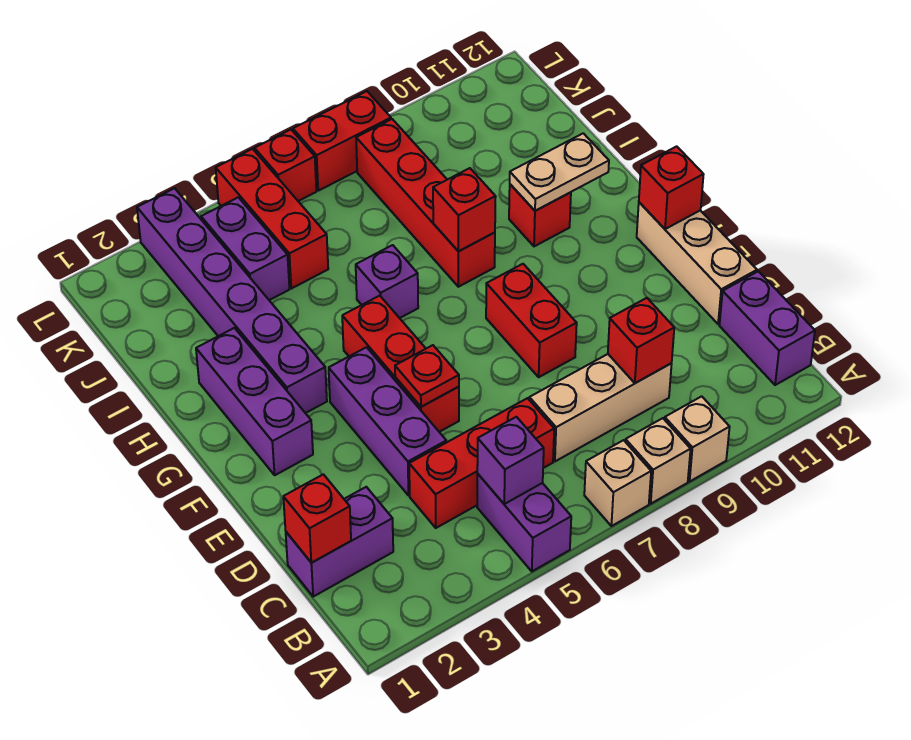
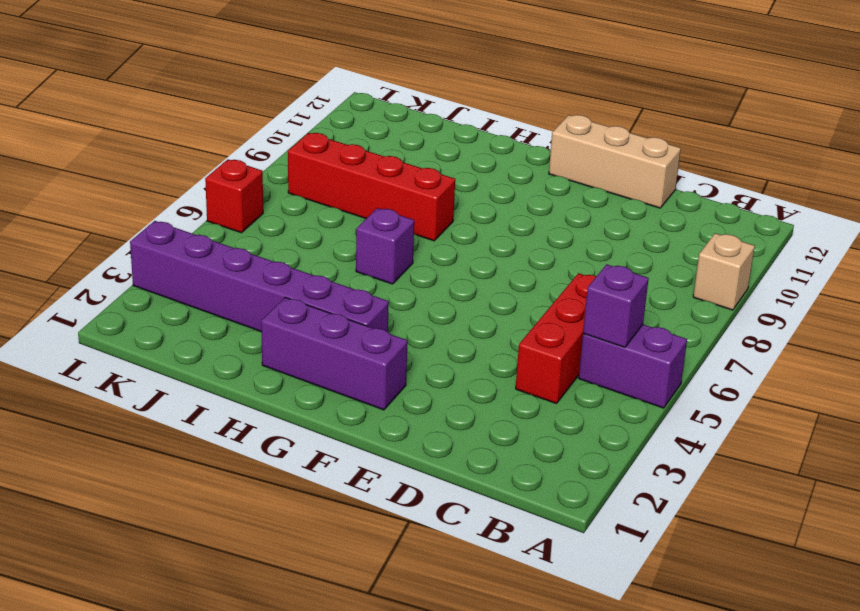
none -> tan brick A7 level 1
none -> tan brick A8 level 1
none -> purple brick B12:C12 level 1

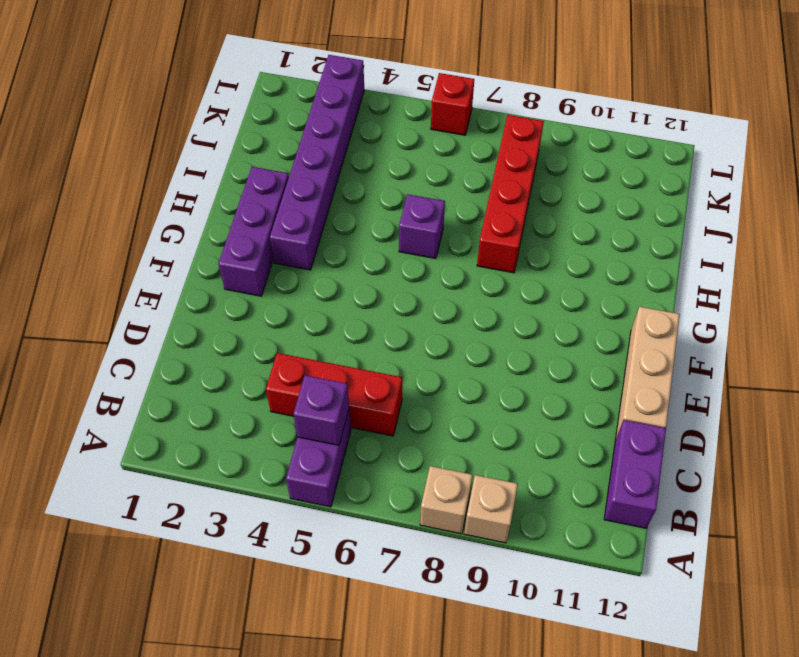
none -> tan brick A7 level 1
none -> purple brick C1:C2 level 1
none -> tan brick C7:C9 level 1

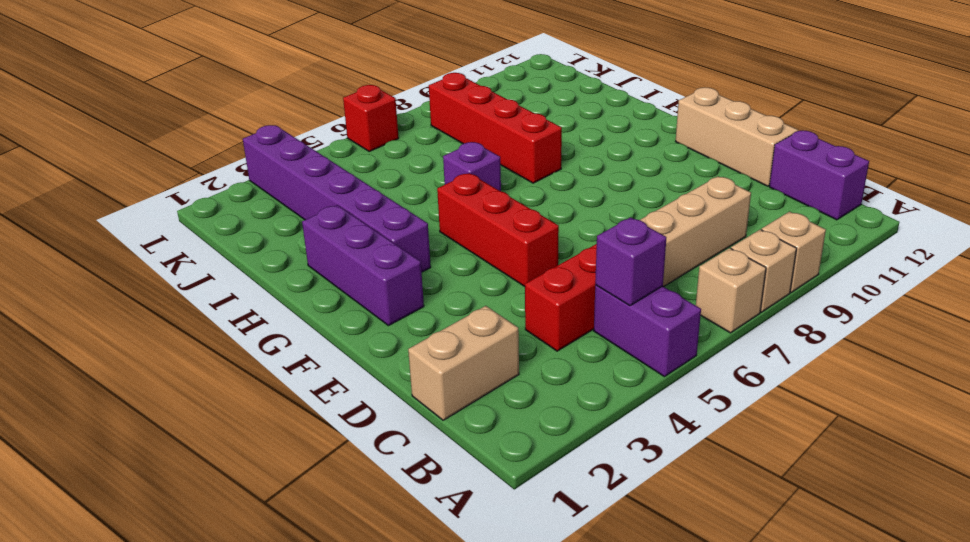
tan brick C1:C2 level 1 -> purple brick C1:C2 level 1
none -> purple brick D4:F4 level 1
none -> red brick E8:F8 level 1
none -> red brick H10 level 1

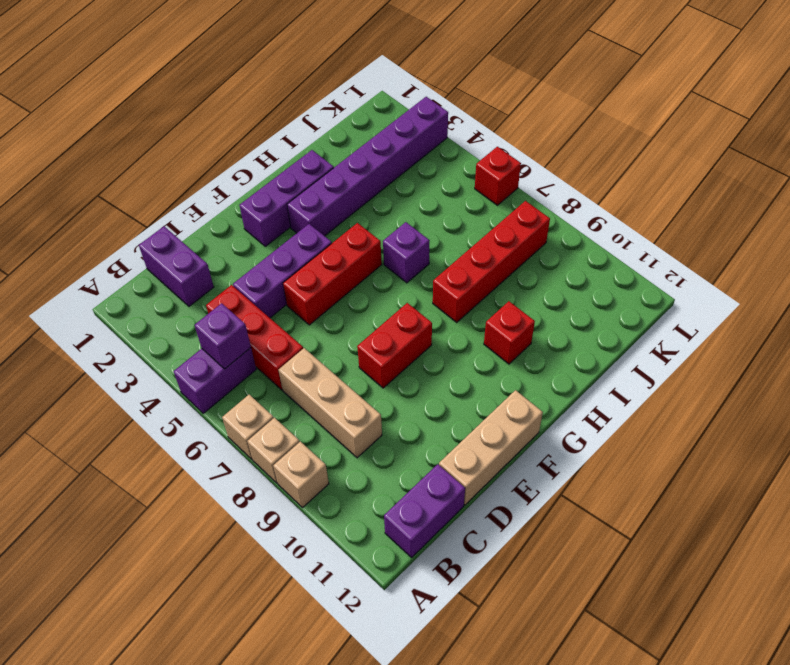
none -> purple brick J4:K4 level 1
none -> red brick J5:L5 level 1
none -> red brick L7:L8 level 1

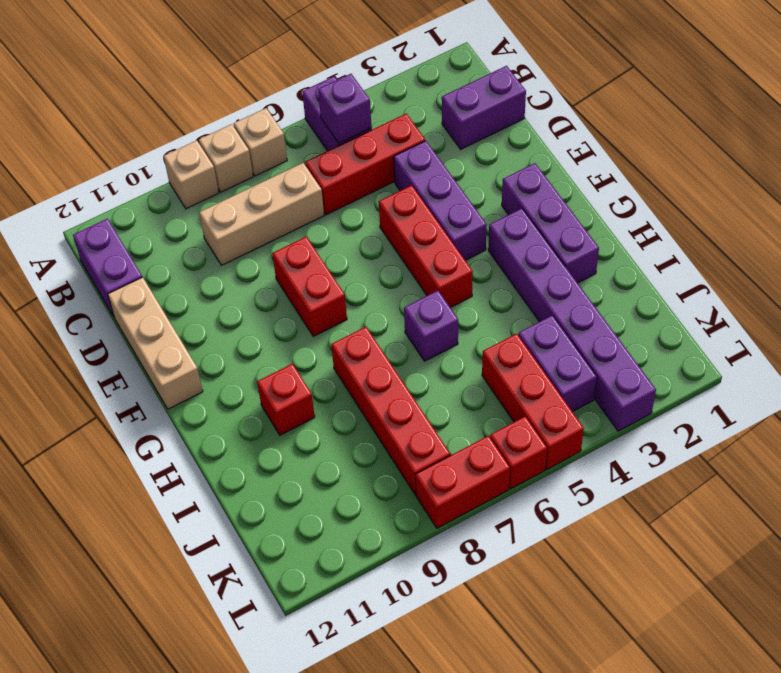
none -> red brick C1 level 2
none -> red brick C9 level 2
none -> red plate E5 level 2

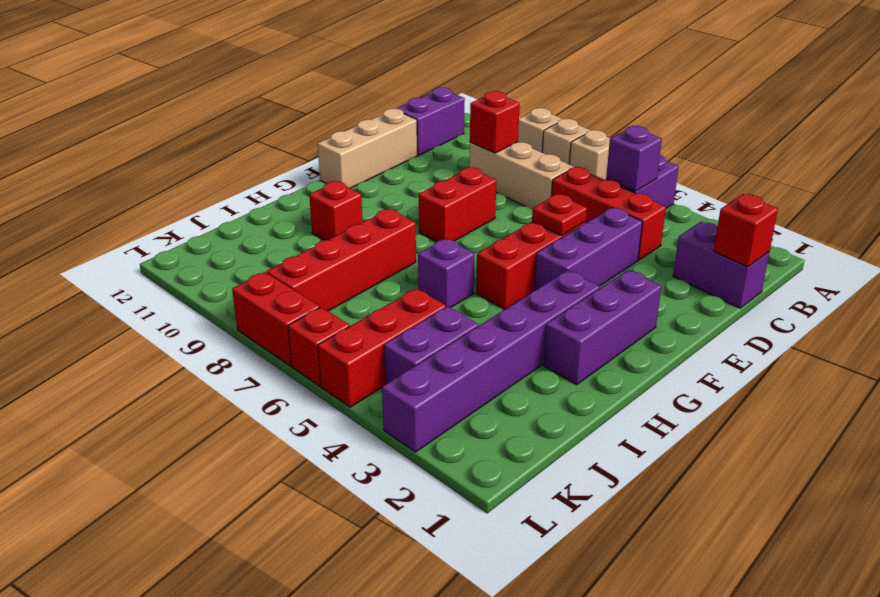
none -> red brick F12 level 2
none -> red brick H8 level 2
none -> tan plate H10:H11 level 2

